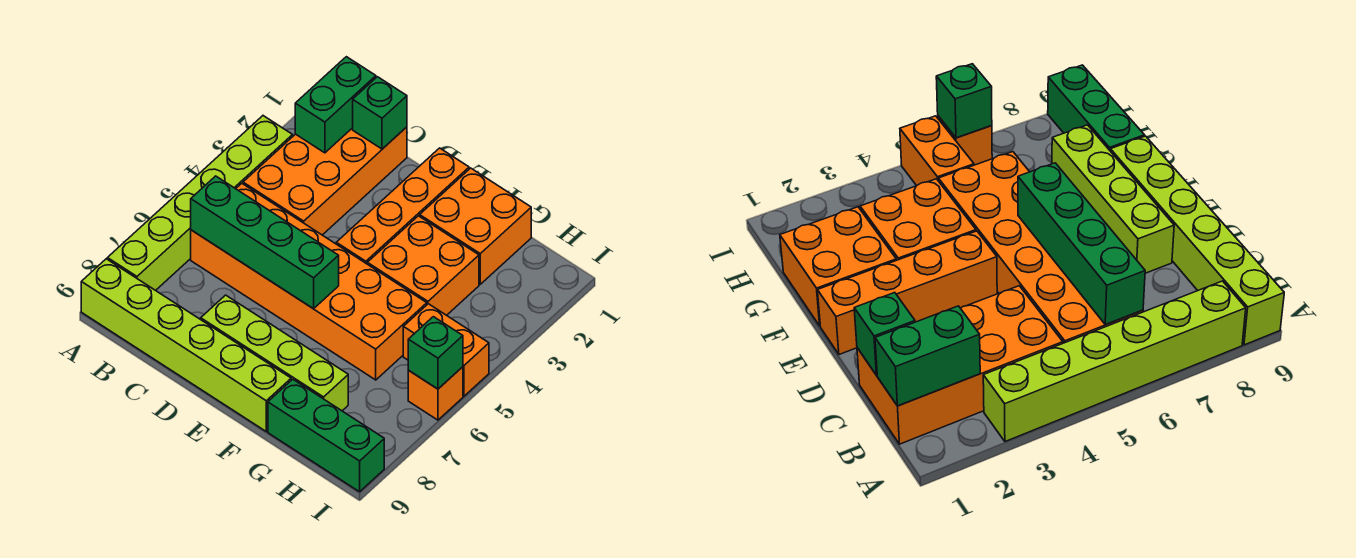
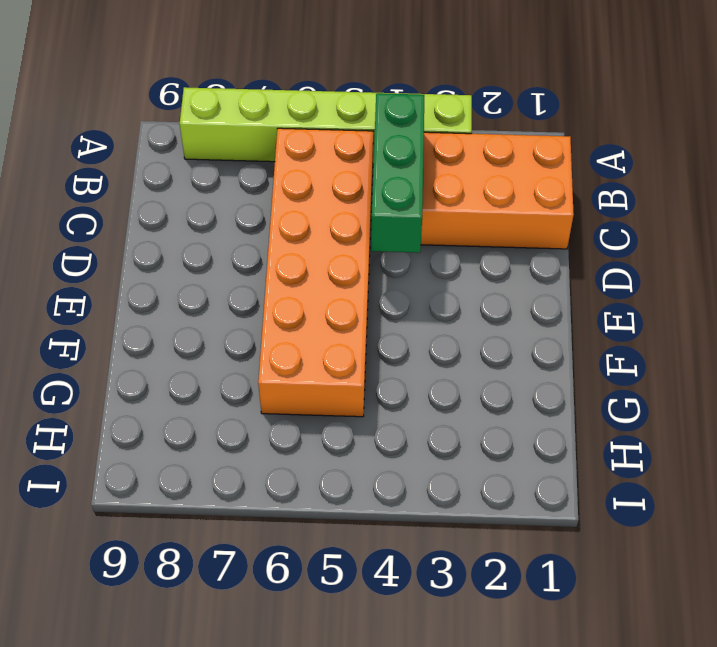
green brick B4:D4 level 2 -> green brick G9:I9 level 1
none -> lime brick A9:F9 level 1
none -> lime brick D8:G8 level 1
none -> orange brick E1:E4 level 1

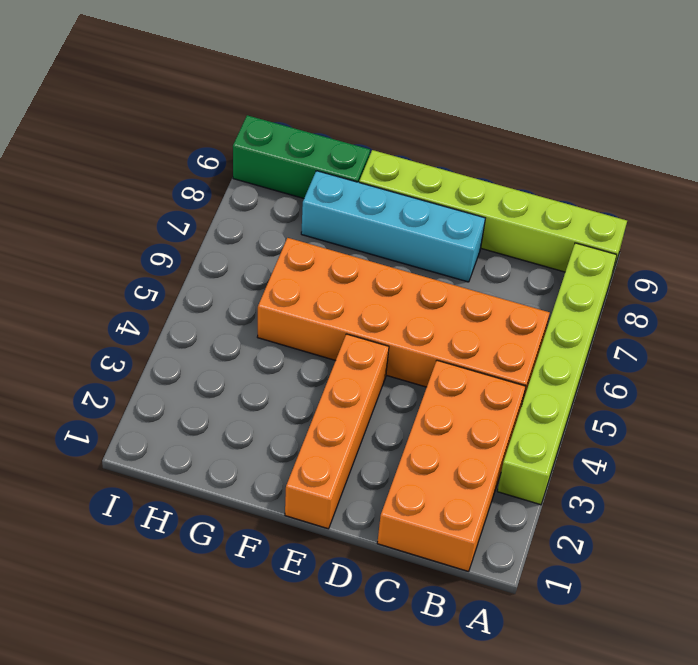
cyan brick D8:G8 level 1 -> lime brick D8:G8 level 1
none -> orange brick F1:G2 level 1
none -> orange brick F3:G4 level 1
none -> orange brick H5:I5 level 1

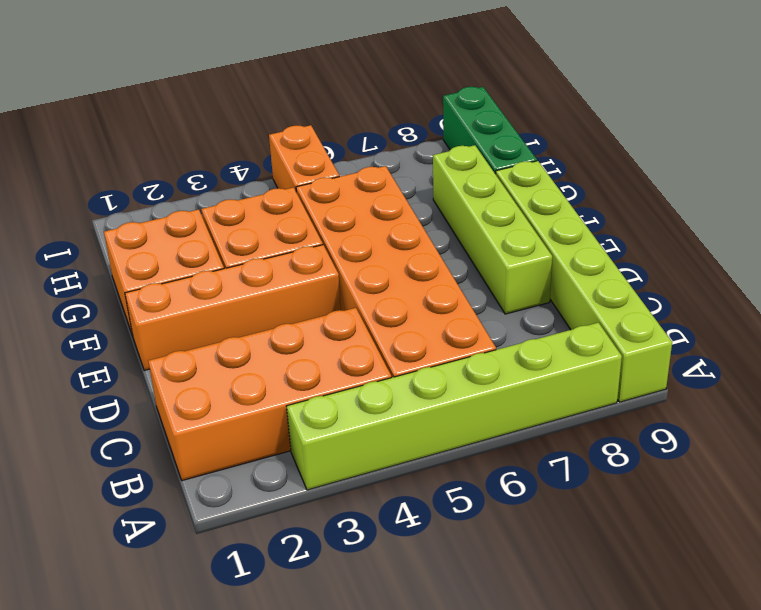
none -> orange brick I6 level 1
none -> green brick B1:B2 level 2
none -> green brick B6:E6 level 2

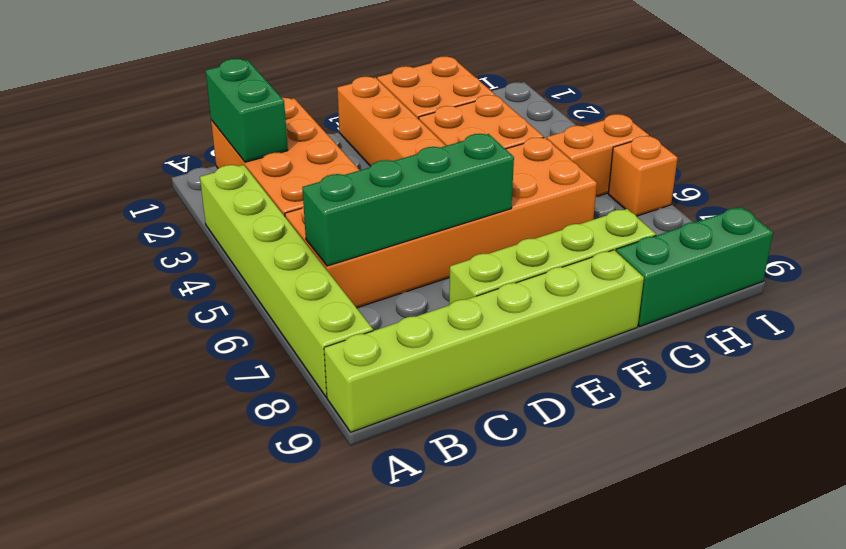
none -> green brick C1 level 2
none -> green brick I6 level 2

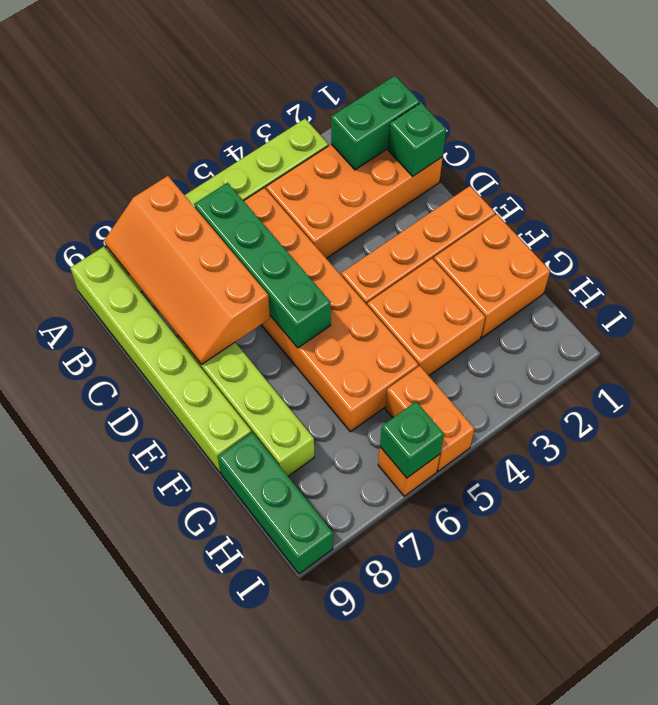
orange slope A7:D8 level 2 top 7 -> none

